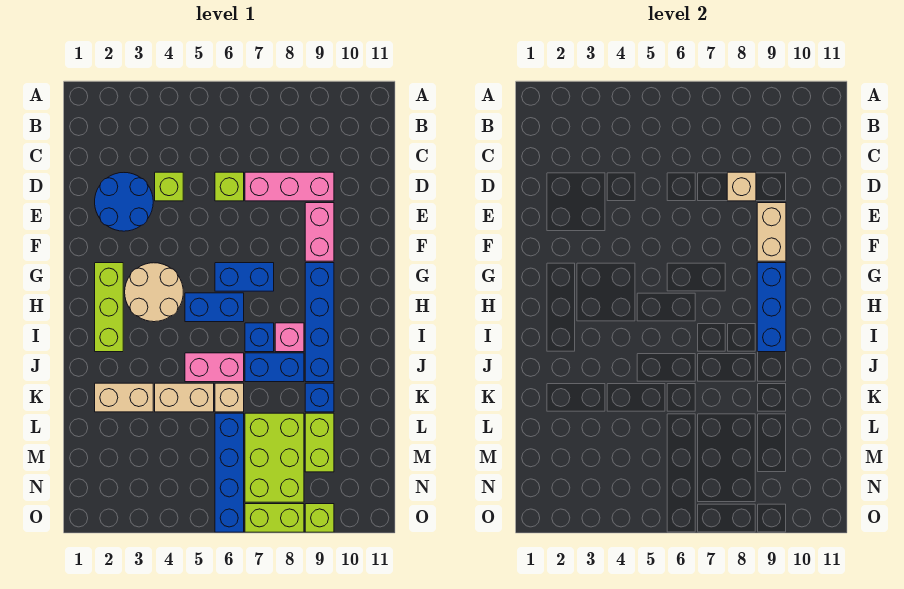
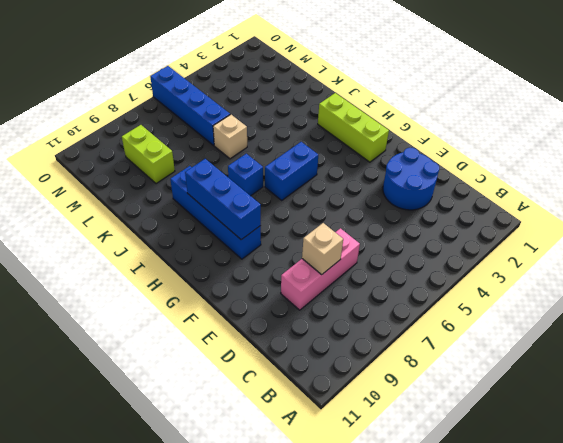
none -> lime brick D4 level 1
none -> lime brick D6 level 1
none -> pink brick E9:F9 level 1

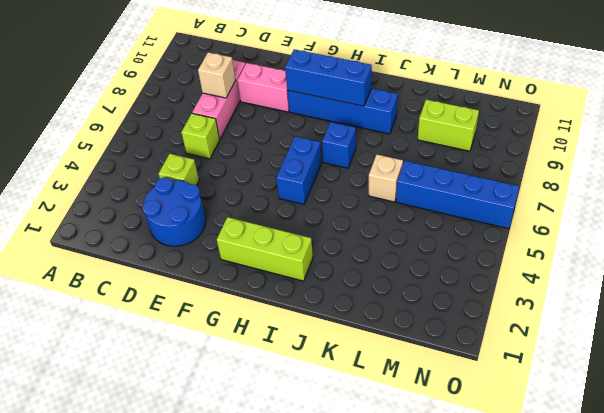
none -> tan round brick G3:H4 level 1
none -> blue brick G6:G7 level 1
none -> pink brick I8 level 1

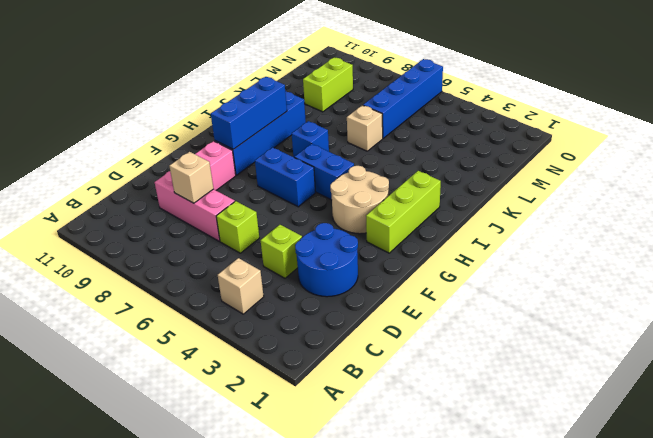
tan brick B4 level 1 -> none
none -> pink brick I8 level 1
none -> pink brick J5:J6 level 1
none -> blue brick J7:J8 level 1

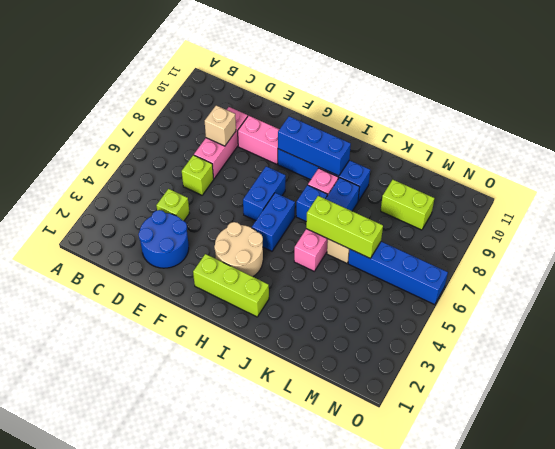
lime brick J6:L6 level 2 -> none
none -> tan brick K2:K3 level 1
none -> tan brick K4:K5 level 1
none -> blue brick K9 level 1

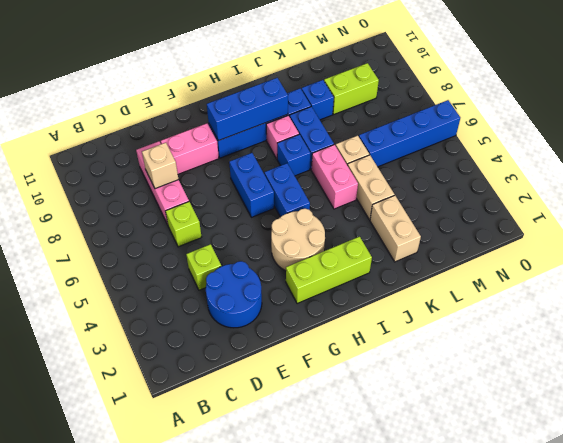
none -> lime brick L7:N8 level 1
none -> lime brick O7:O8 level 1
none -> lime brick O9 level 1

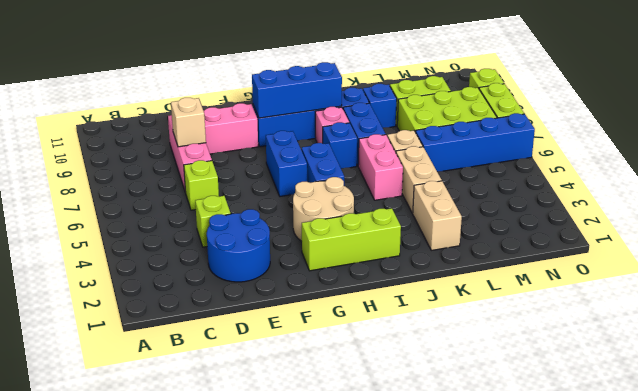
none -> tan brick E9:F9 level 2

